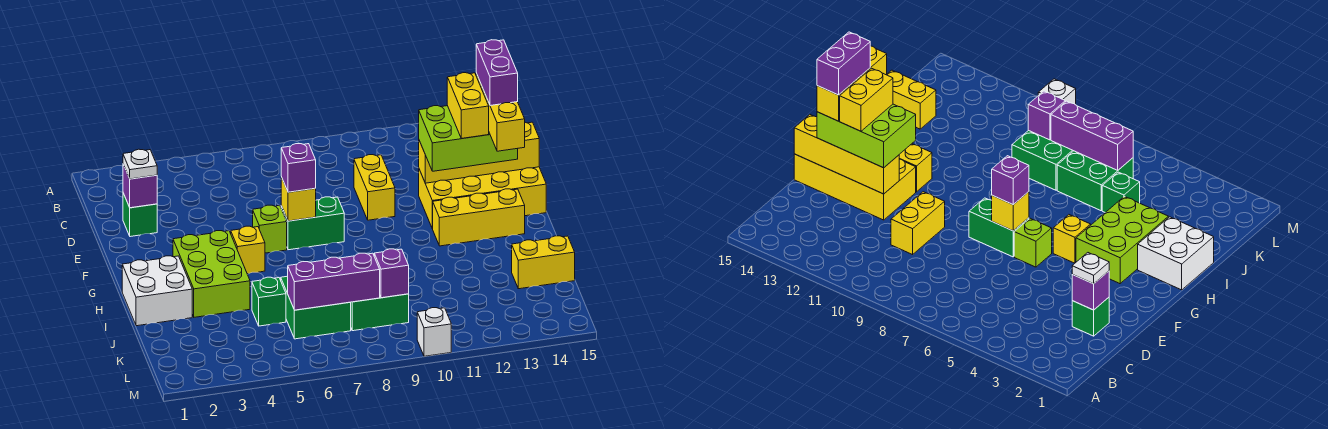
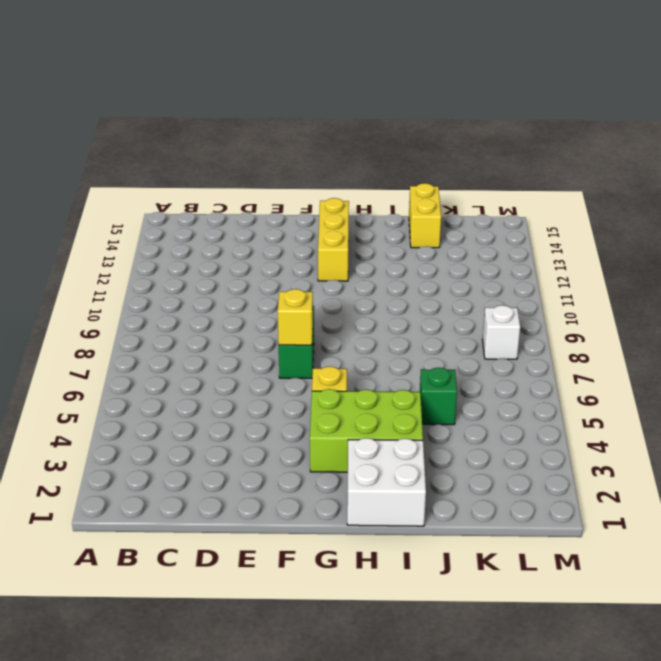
white brick L8 level 1 -> white brick M10 level 1
none -> green brick D2 level 1
none -> yellow brick D10:E10 level 1
none -> yellow brick E12:F15 level 1

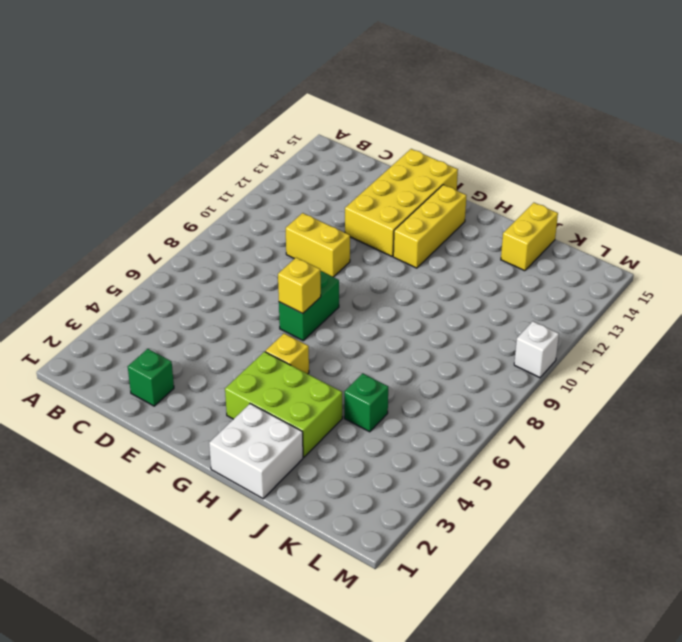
none -> lime brick F6 level 1
none -> green brick J6:K7 level 1
none -> green brick J8:K9 level 1

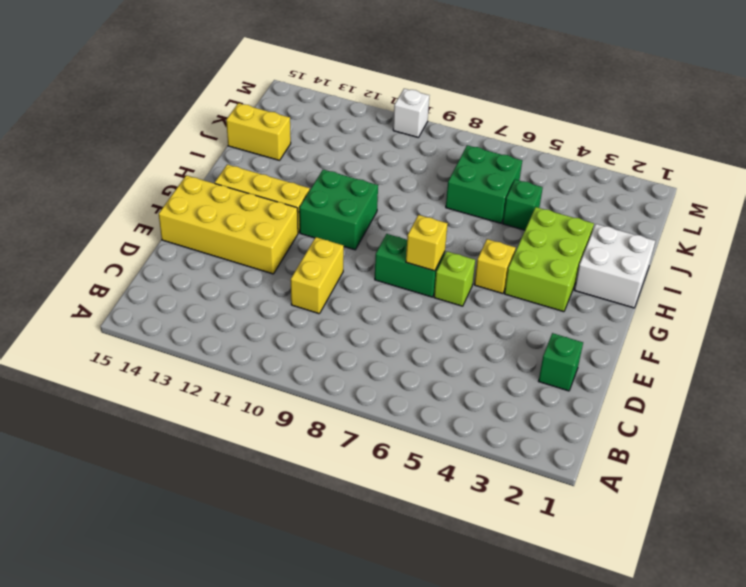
green brick G10:H11 level 1 -> green brick J8:K9 level 1
none -> purple brick D2 level 2
none -> yellow brick E12:E15 level 2
none -> purple brick K6:K8 level 2

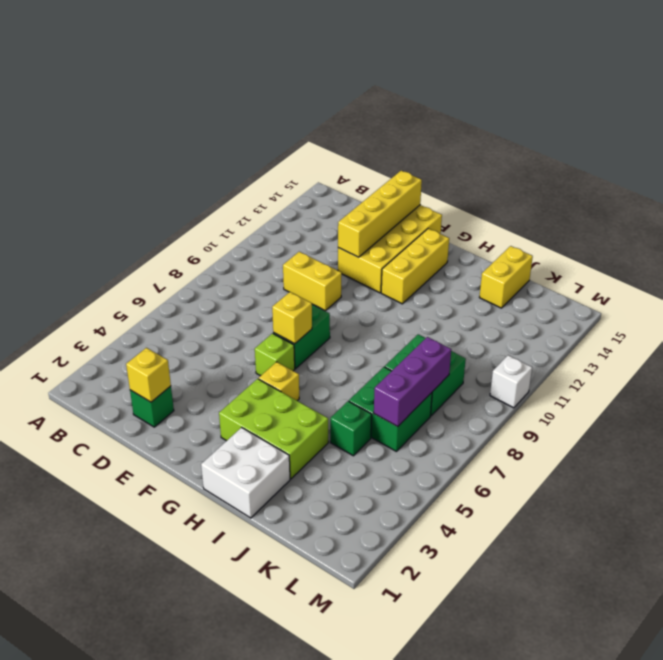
yellow brick D2 level 2 -> purple brick D2 level 2
none -> purple brick K9 level 2
none -> white plate D2 level 3
none -> lime brick E12:F14 level 3

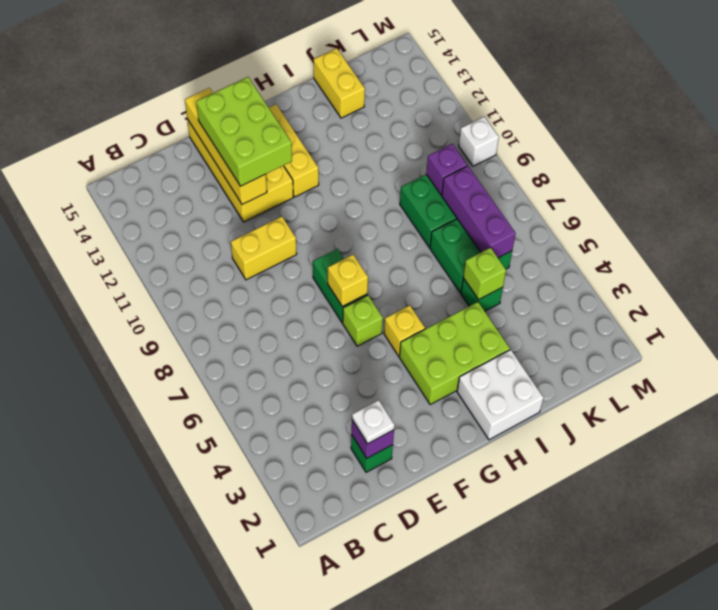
lime brick J5 level 2 -> none
none -> purple brick F7 level 3
none -> yellow brick E13:F13 level 4
none -> yellow brick E14:G14 level 4

